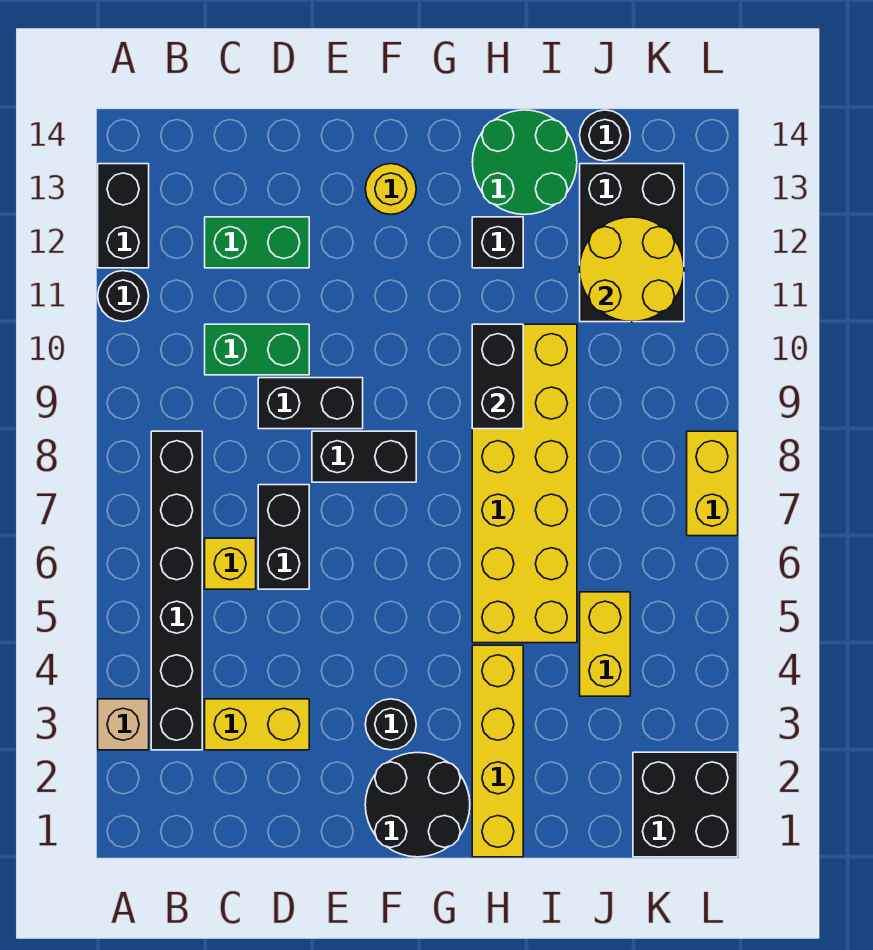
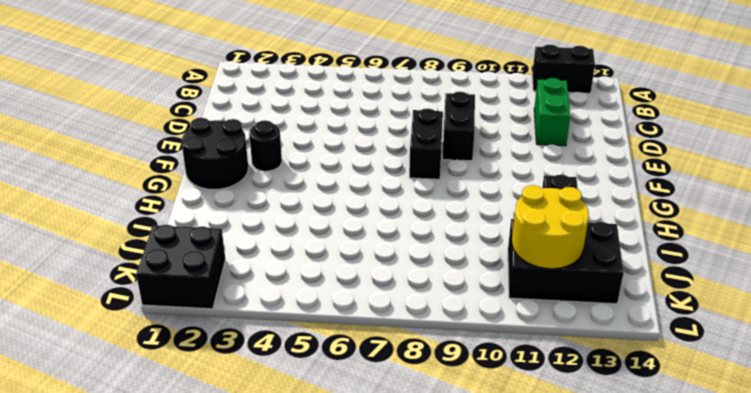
none -> tan brick A3 level 1
none -> black round brick A11 level 1
none -> black brick B3:B8 level 1

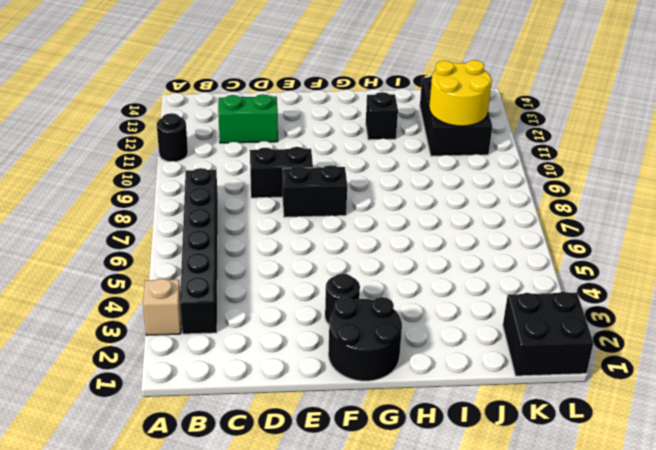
none -> black brick A12:A13 level 1
none -> yellow brick C3:D3 level 1
none -> yellow brick C6 level 1

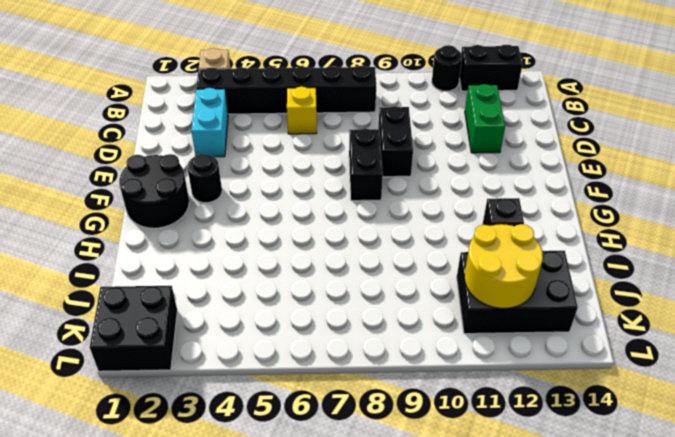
cyan brick C3:D3 level 1 -> yellow brick C3:D3 level 1
none -> green brick C10:D10 level 1
none -> black brick D6:D7 level 1
none -> yellow round brick F13 level 1

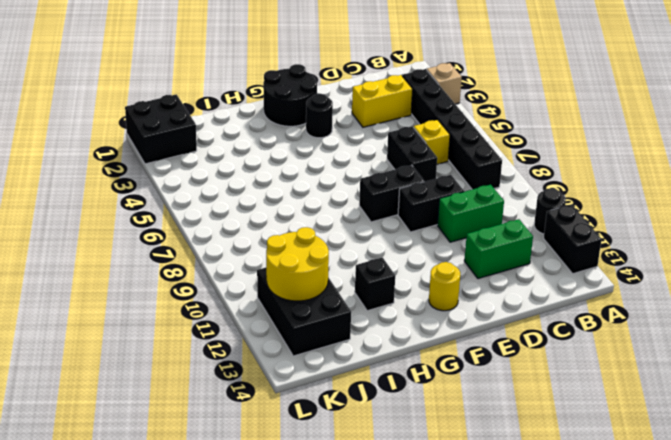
none -> yellow brick H1:H4 level 1
none -> yellow brick H5:I10 level 1
none -> green round brick H13:I14 level 1

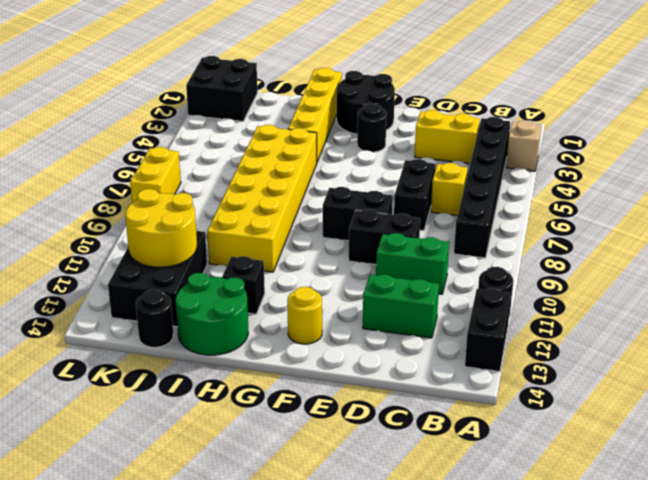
none -> yellow brick J4:J5 level 1
none -> black brick H9:H10 level 2

